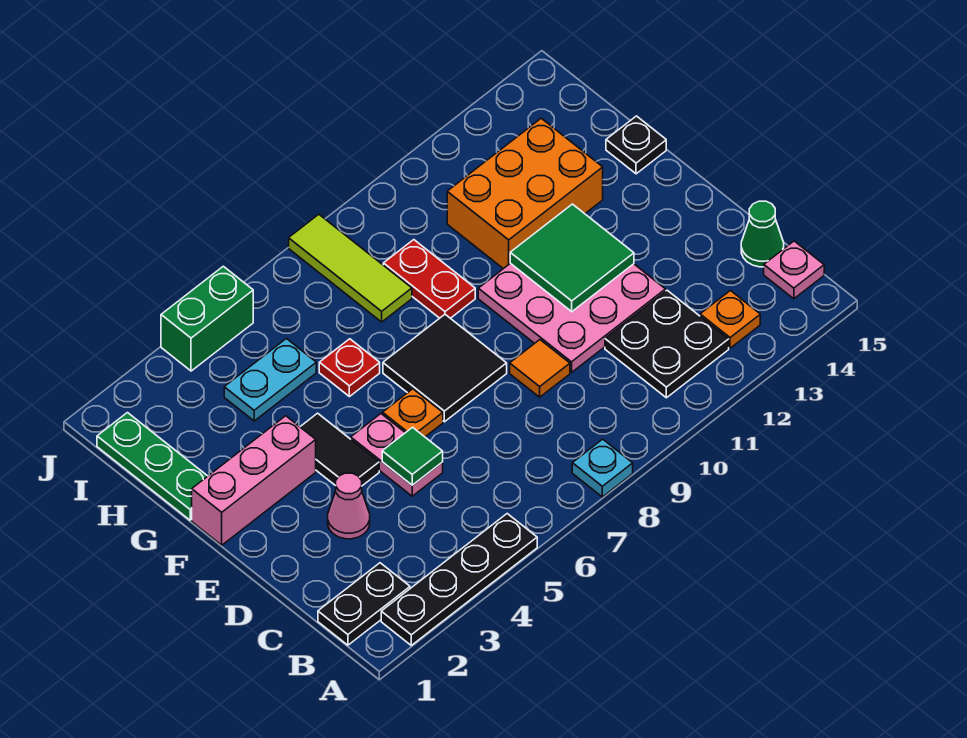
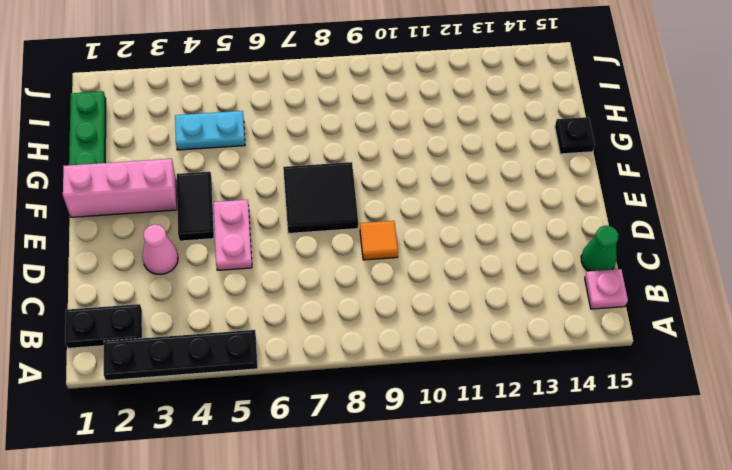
none -> cyan plate A8 level 1
none -> black plate B11:C12 level 1
none -> orange plate B13 level 1

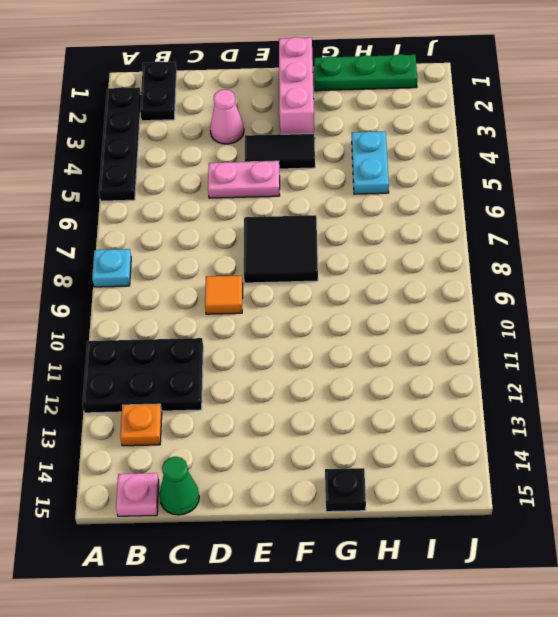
black plate A11:C12 level 1 -> black plate B11:C12 level 1
none -> pink plate D10:F12 level 1
none -> orange plate E6 level 1
none -> red plate G6 level 1

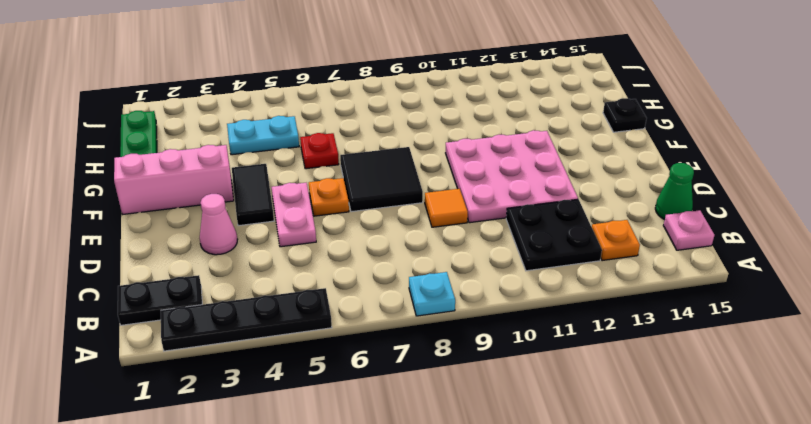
none -> red plate G9:H9 level 1
none -> orange brick G11:H13 level 1
none -> lime tile H8:J8 level 1

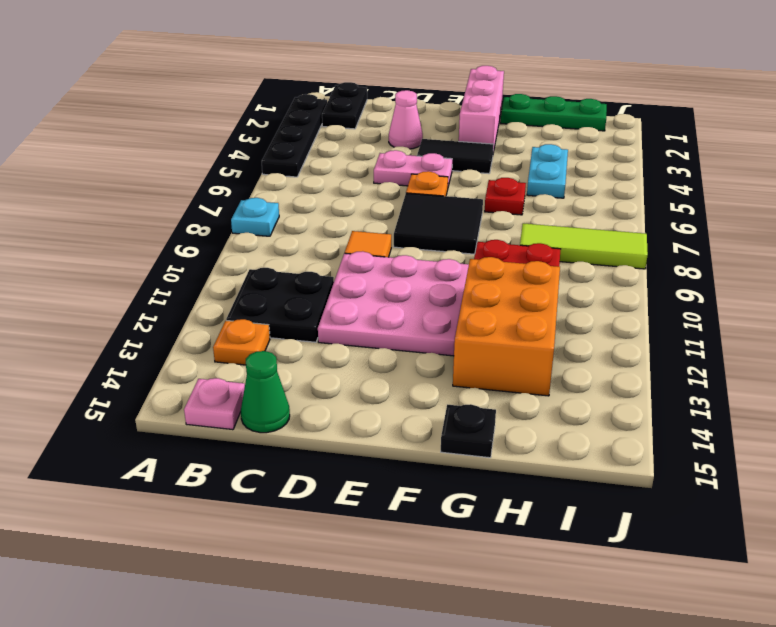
none -> green brick J4:J5 level 1
none -> green tile D5 level 2
none -> green tile E11:F12 level 2

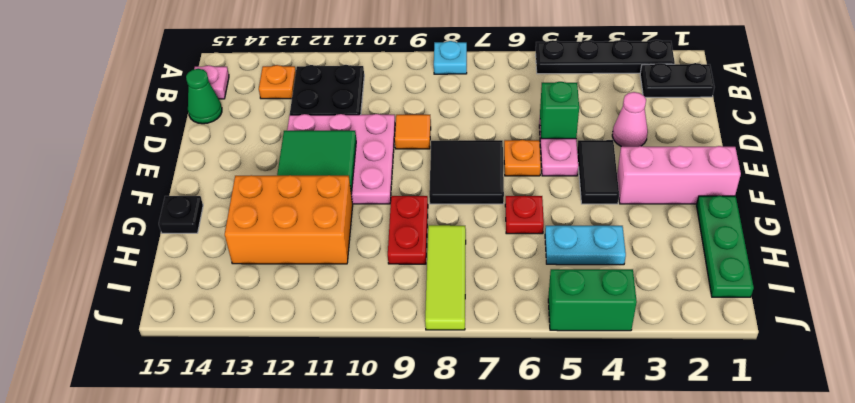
green brick D5 level 2 -> green tile D5 level 2

